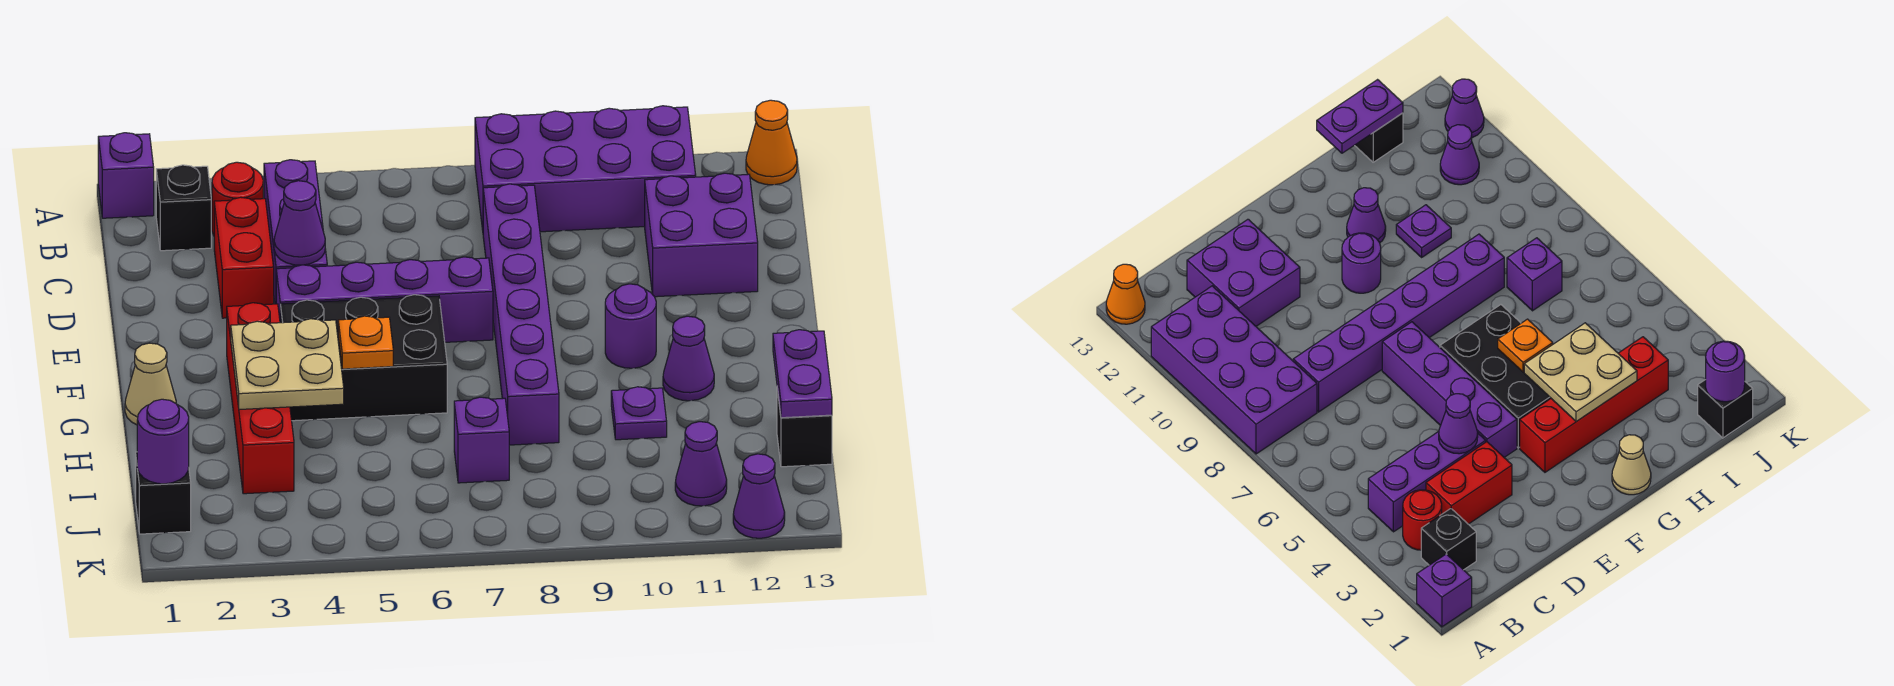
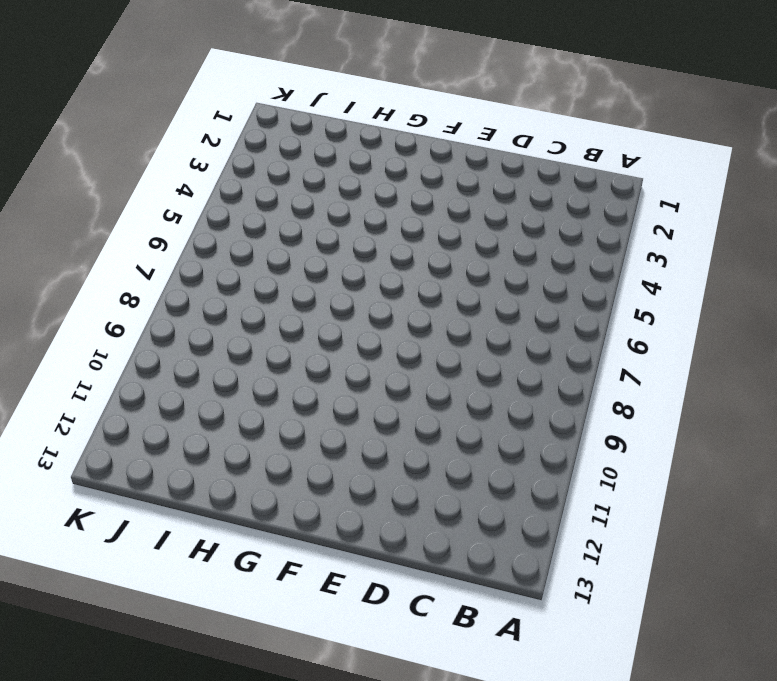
none -> purple brick A1 level 1
none -> purple brick A8:B11 level 1
none -> orange cone A13 level 1

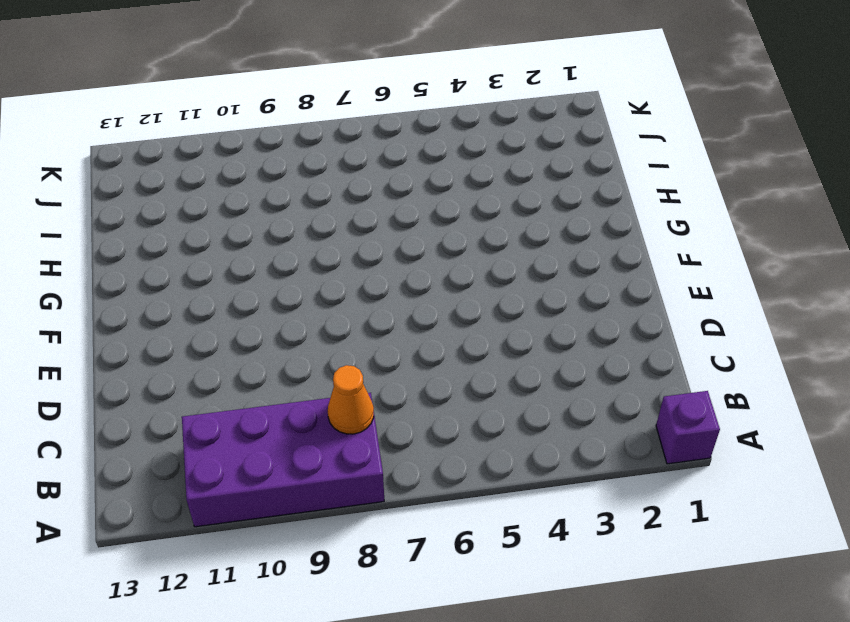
orange cone B8 level 2 -> orange cone A13 level 1
none -> black brick B2 level 1
none -> red round brick B3 level 1
none -> purple brick B4:D4 level 1

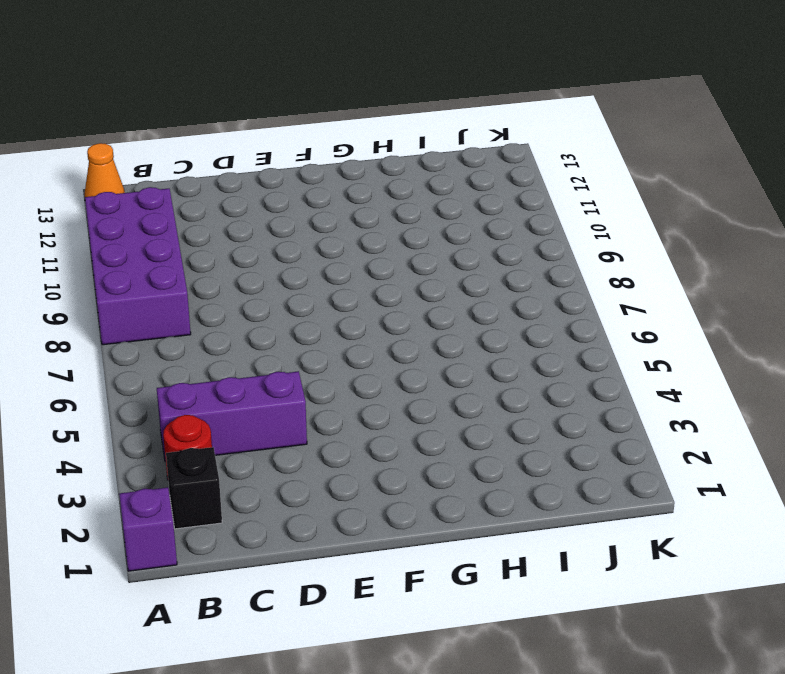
none -> red brick C3:D3 level 1
none -> purple brick C8:H8 level 1
none -> purple brick C11:D12 level 1

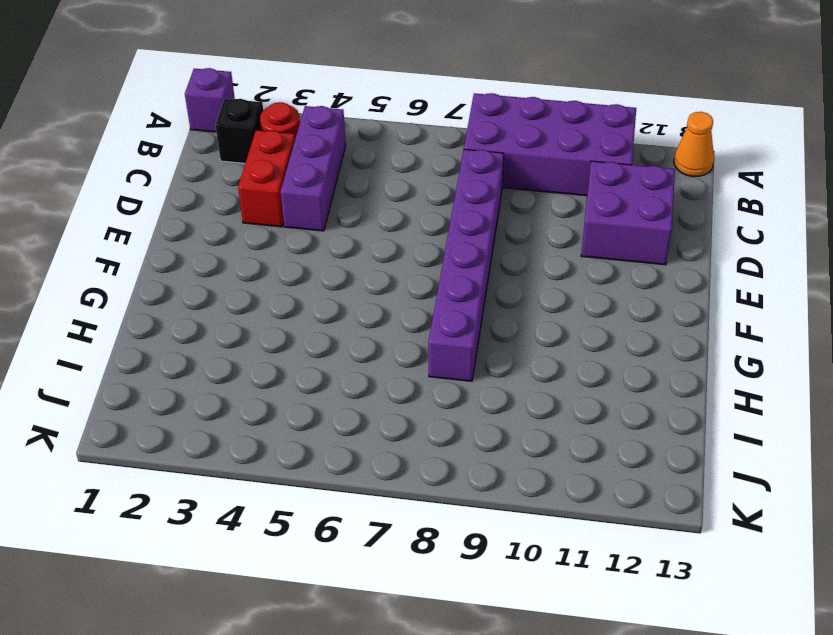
none -> purple brick E4:E7 level 1
none -> red brick F3:I3 level 1
none -> black brick F4:G6 level 1

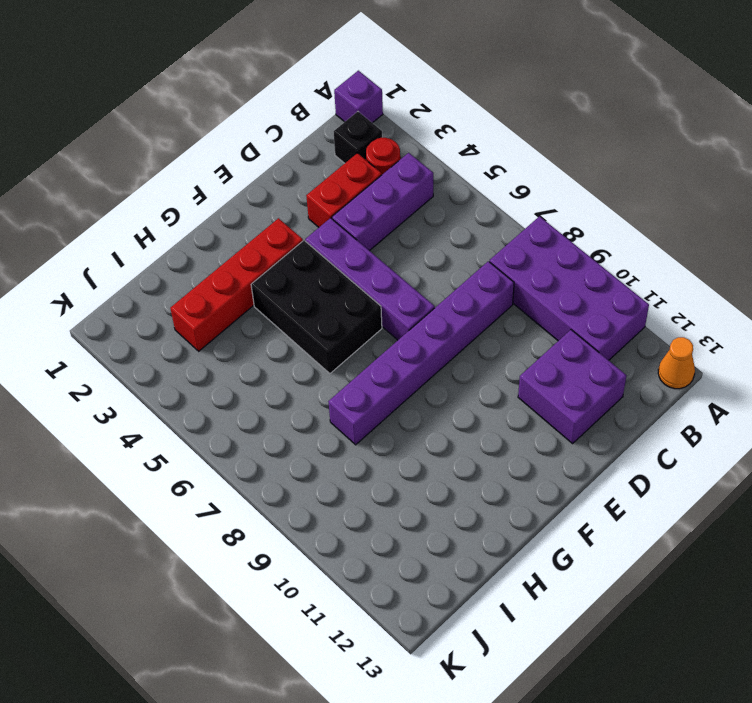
none -> purple round brick F10 level 1
none -> tan cone G1 level 1
none -> purple cone G11 level 1

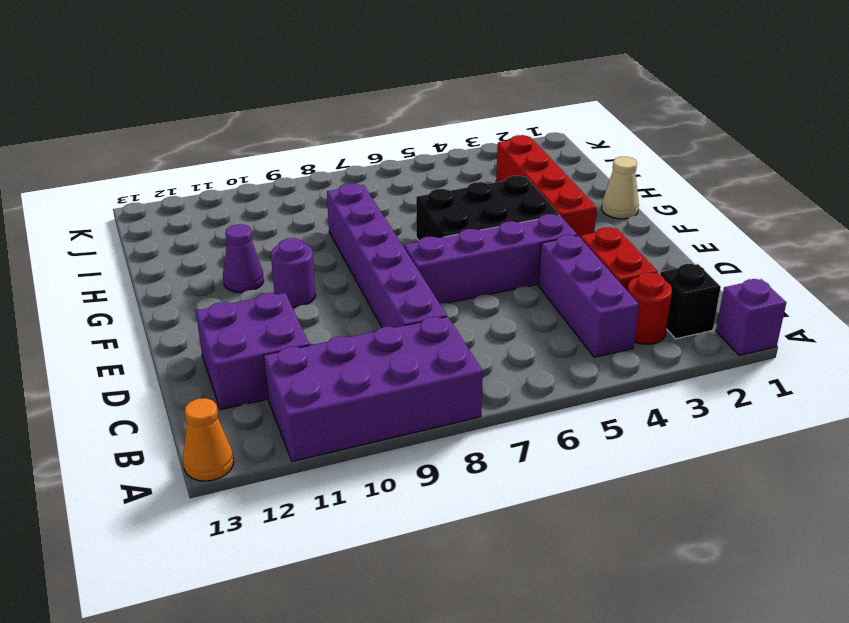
none -> purple plate H10 level 1
none -> purple brick I7 level 1
none -> black brick I13 level 1

